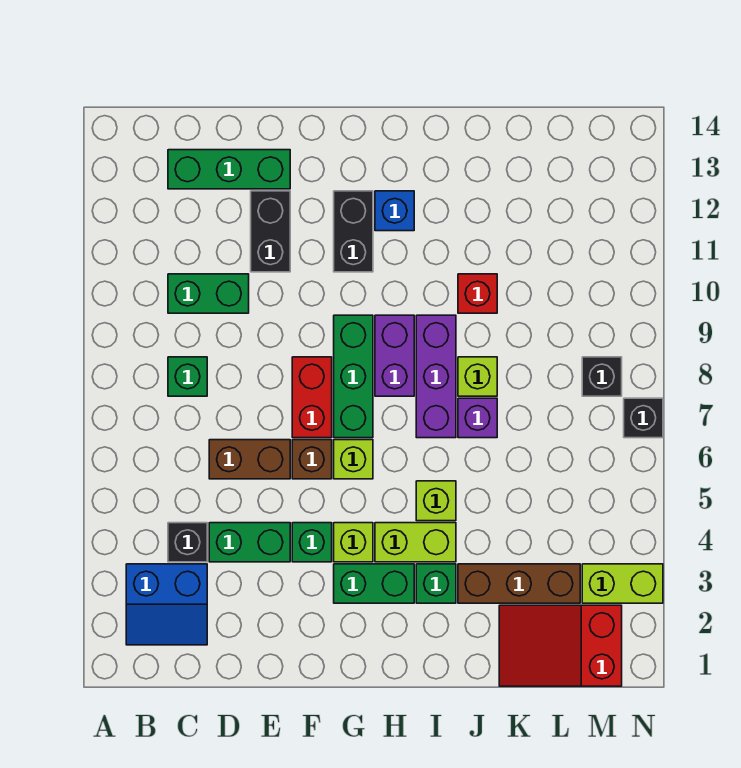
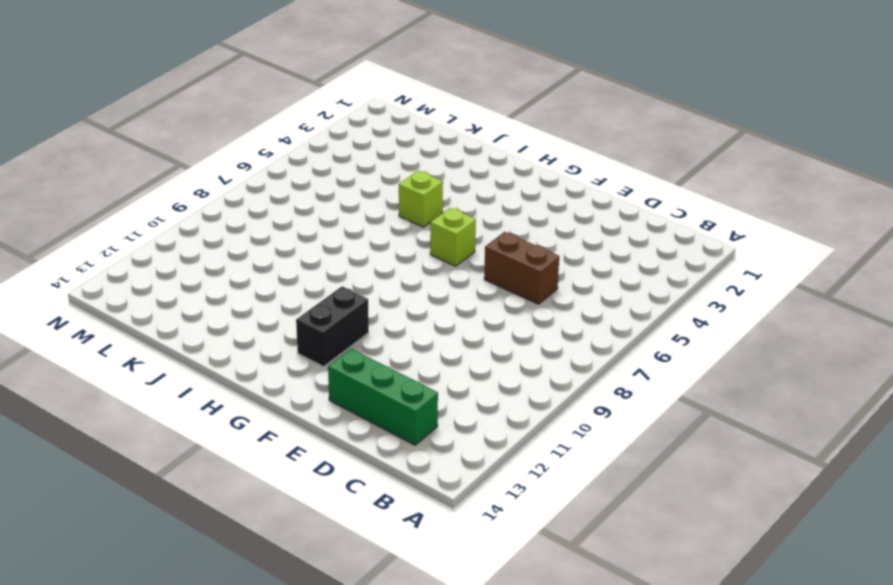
none -> blue slope B2:C3 level 1 top 3
none -> black brick C4 level 1
none -> green brick C8 level 1
none -> green brick C10:D10 level 1

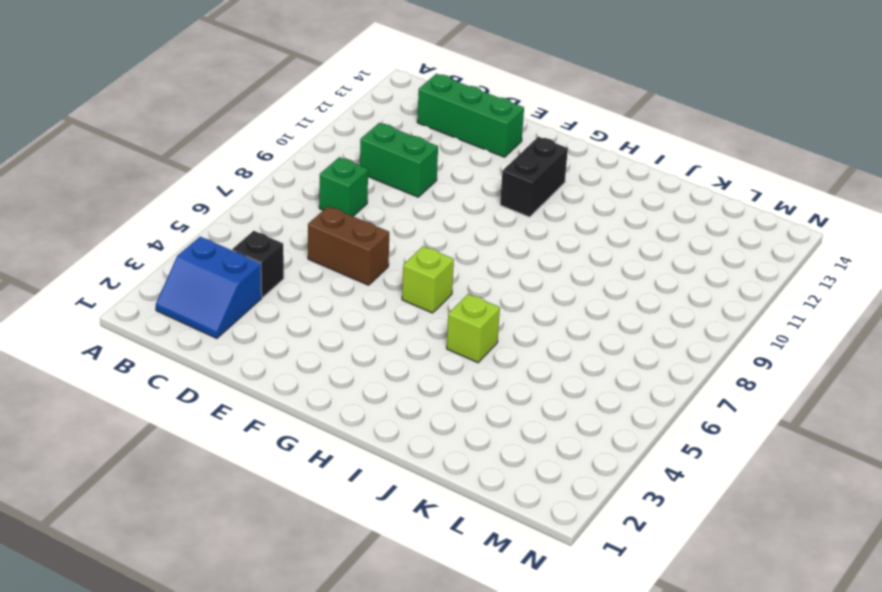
none -> green brick D4:E4 level 1
none -> black brick E11:E12 level 1
none -> green brick F4 level 1
none -> brown brick F6 level 1

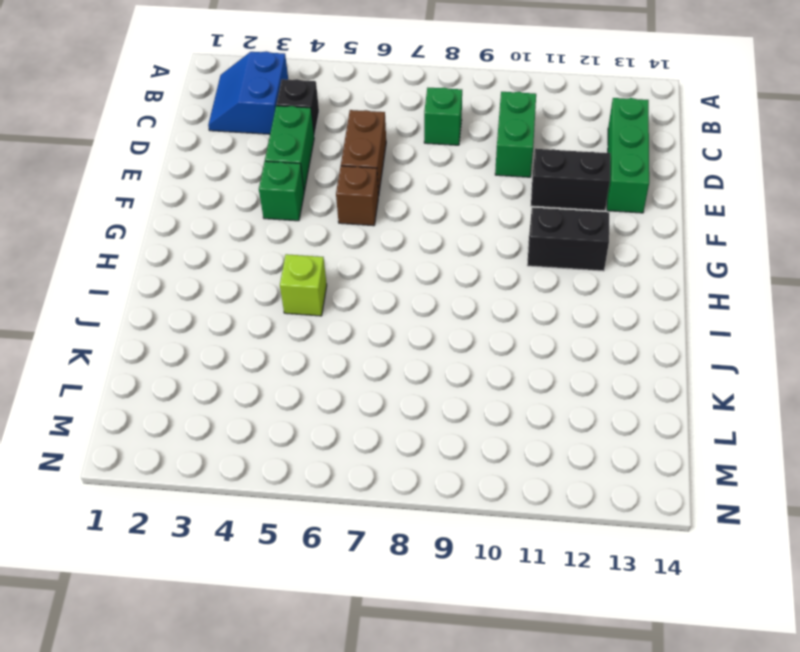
none -> red brick F7:F8 level 1
none -> green brick G3:H3 level 1
none -> lime brick G4 level 1
none -> lime brick G6 level 1

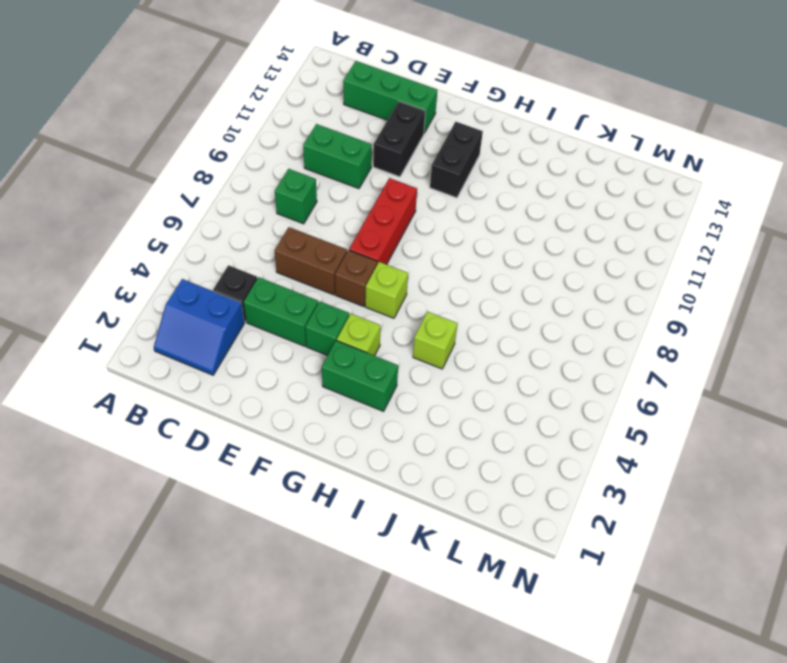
red brick F7:F9 level 1 -> red brick F7:F8 level 1
none -> green brick G7:G9 level 1
none -> lime brick H4:I4 level 1
none -> purple brick H8:H9 level 1
none -> blue brick H12 level 1

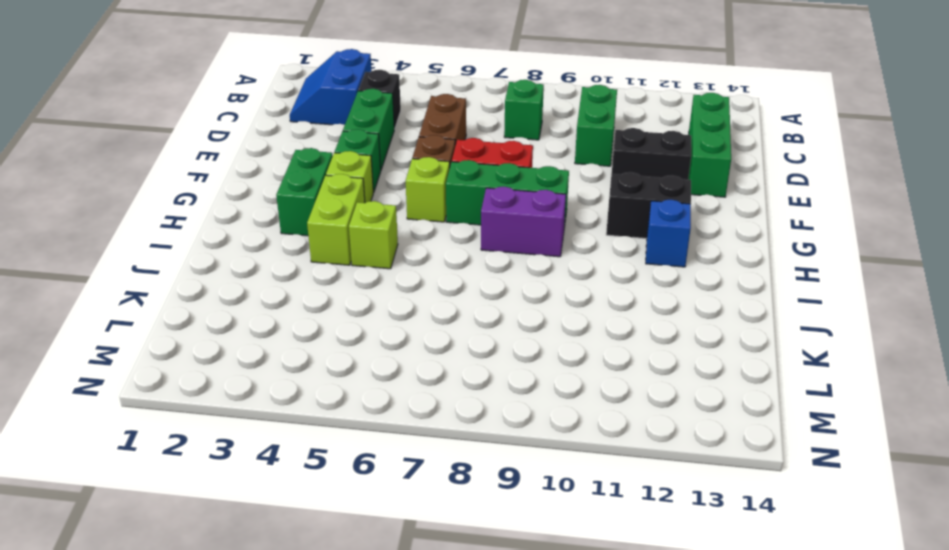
none -> green brick I3 level 1
none -> purple brick I7:I9 level 1
none -> brown brick J3:L3 level 1
none -> purple brick J7 level 1

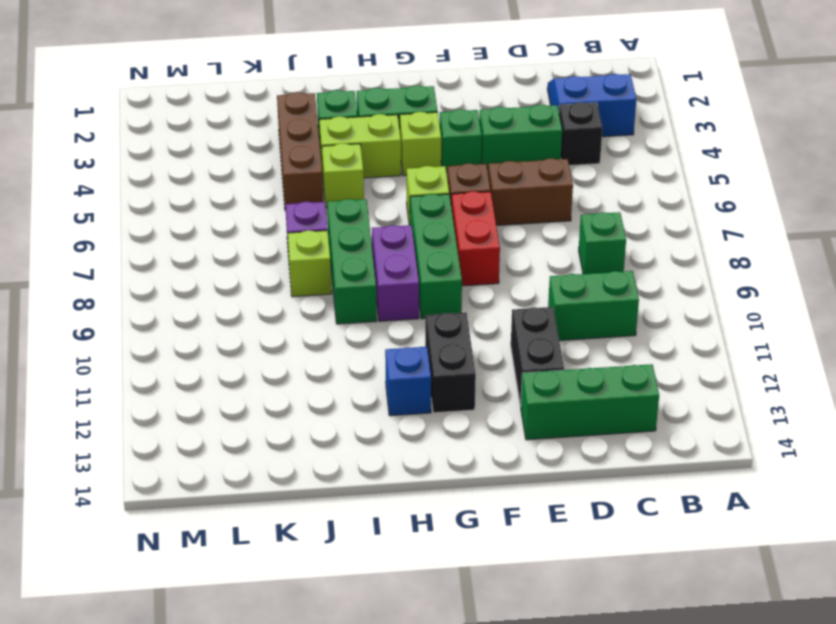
green brick I7:I9 level 1 -> purple brick I7:I9 level 1
brown brick J3:J5 level 1 -> brown brick J3:L3 level 1
none -> red brick J10 level 1
none -> red slope K1:M2 level 1 top M
none -> lime brick M3:N3 level 1
none -> black brick M8 level 1

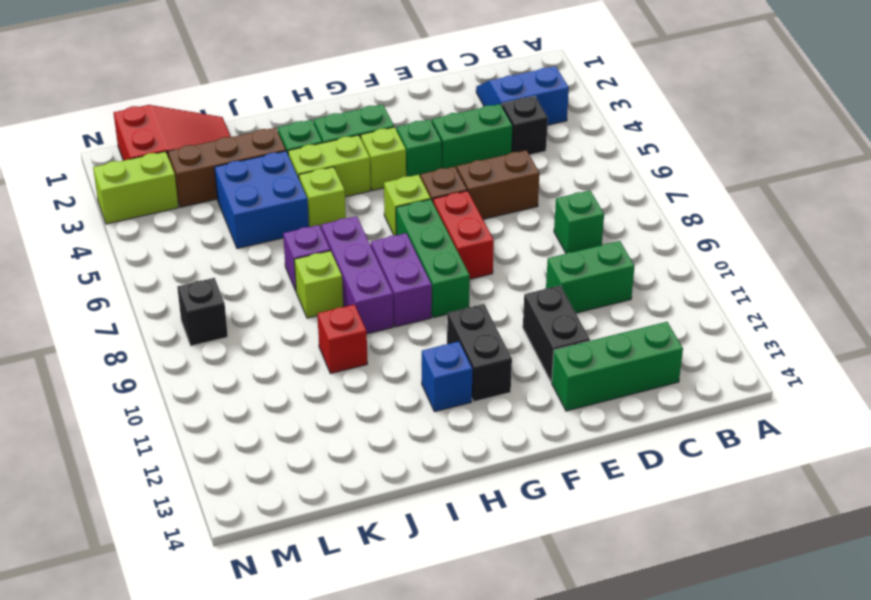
blue brick J4:K5 level 1 -> none
none -> black brick N7 level 1

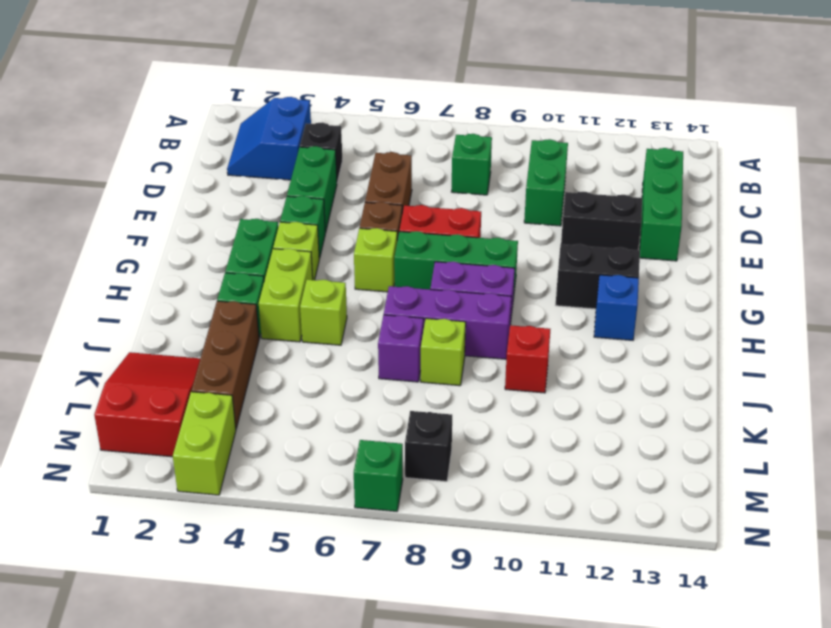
green brick N7 level 1 -> black brick N7 level 1

